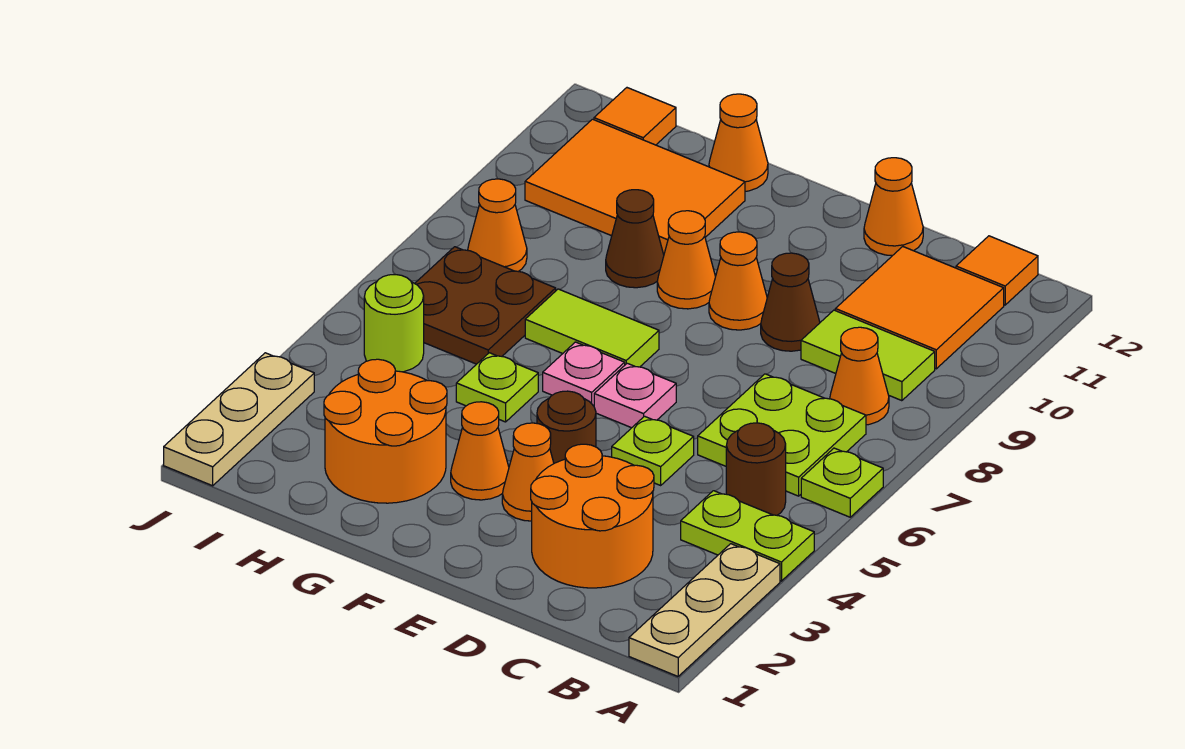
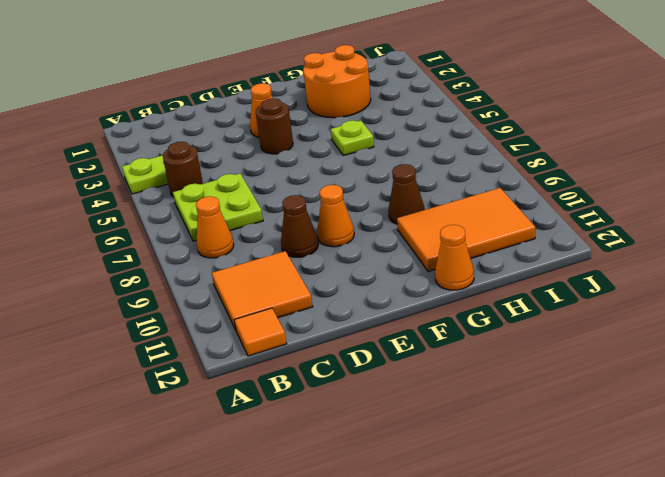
none -> tan plate A1:A3 level 1
none -> lime plate A6 level 1
none -> lime tile B9:C9 level 1
none -> orange round brick C2:D3 level 1

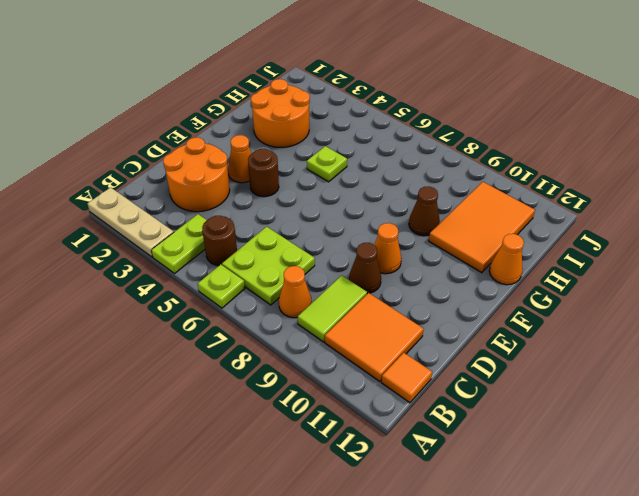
none -> lime plate D5 level 1
none -> orange cone D12 level 1
none -> pink plate E6 level 1
none -> orange cone F3 level 1

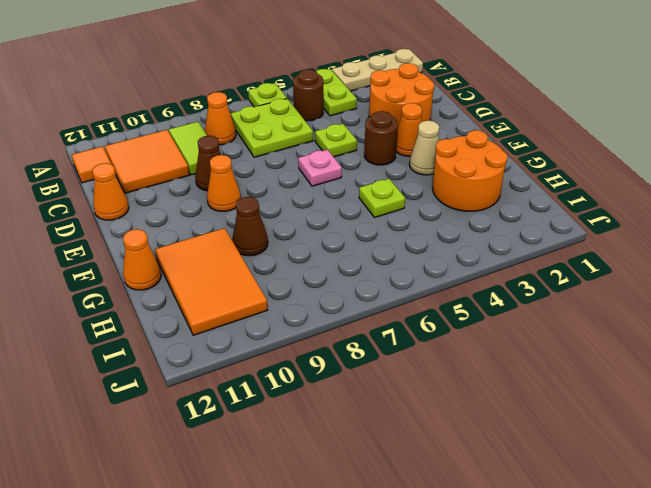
tan cone F3 level 1 -> orange cone F3 level 1
none -> pink plate F6 level 1
none -> lime tile F7:G7 level 1
none -> orange cone F9 level 1
none -> brown plate H6:I7 level 1

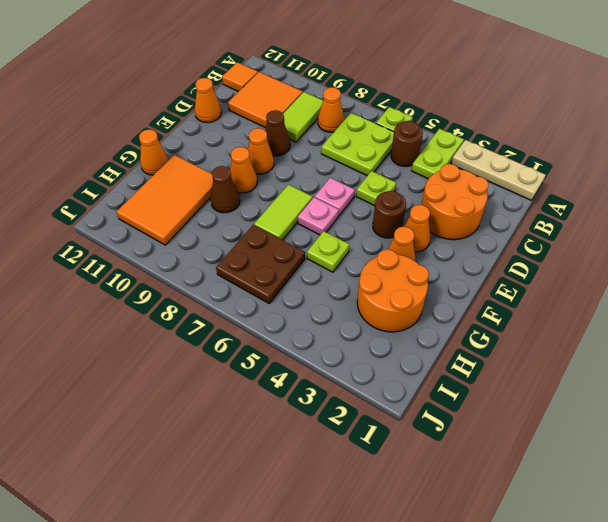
none -> lime round brick I5 level 1
none -> orange cone I8 level 1
none -> orange tile I12 level 1
none -> tan plate J1:J3 level 1

